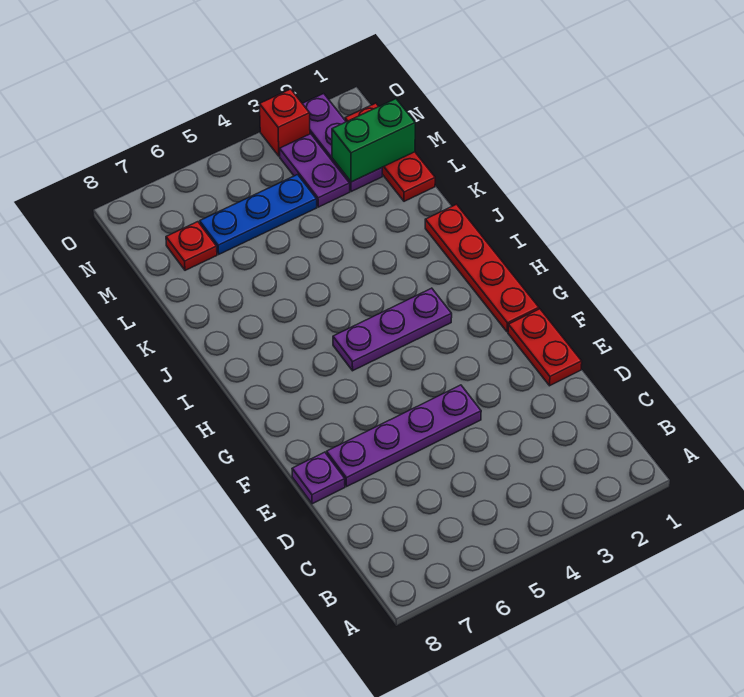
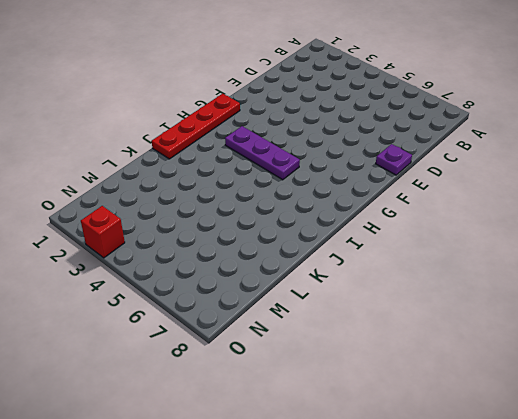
none -> red plate E1:F1 level 1
none -> purple plate E4:E7 level 1
none -> red plate L1:N1 level 1

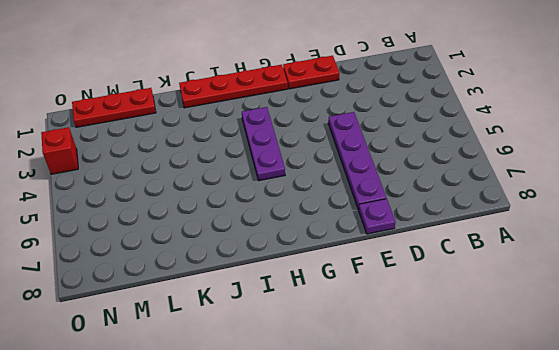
none -> purple plate M2:O2 level 1
none -> purple plate M3:N3 level 1
none -> blue plate M4:M6 level 1

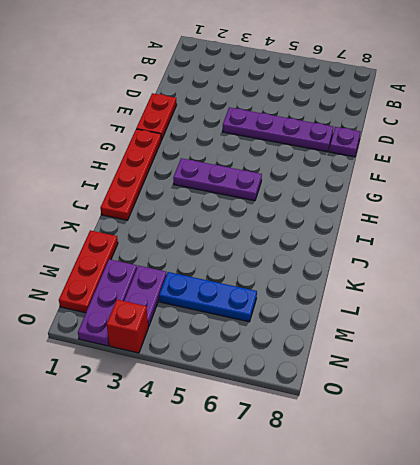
none -> red plate M7 level 1
none -> green brick M1:M2 level 2

